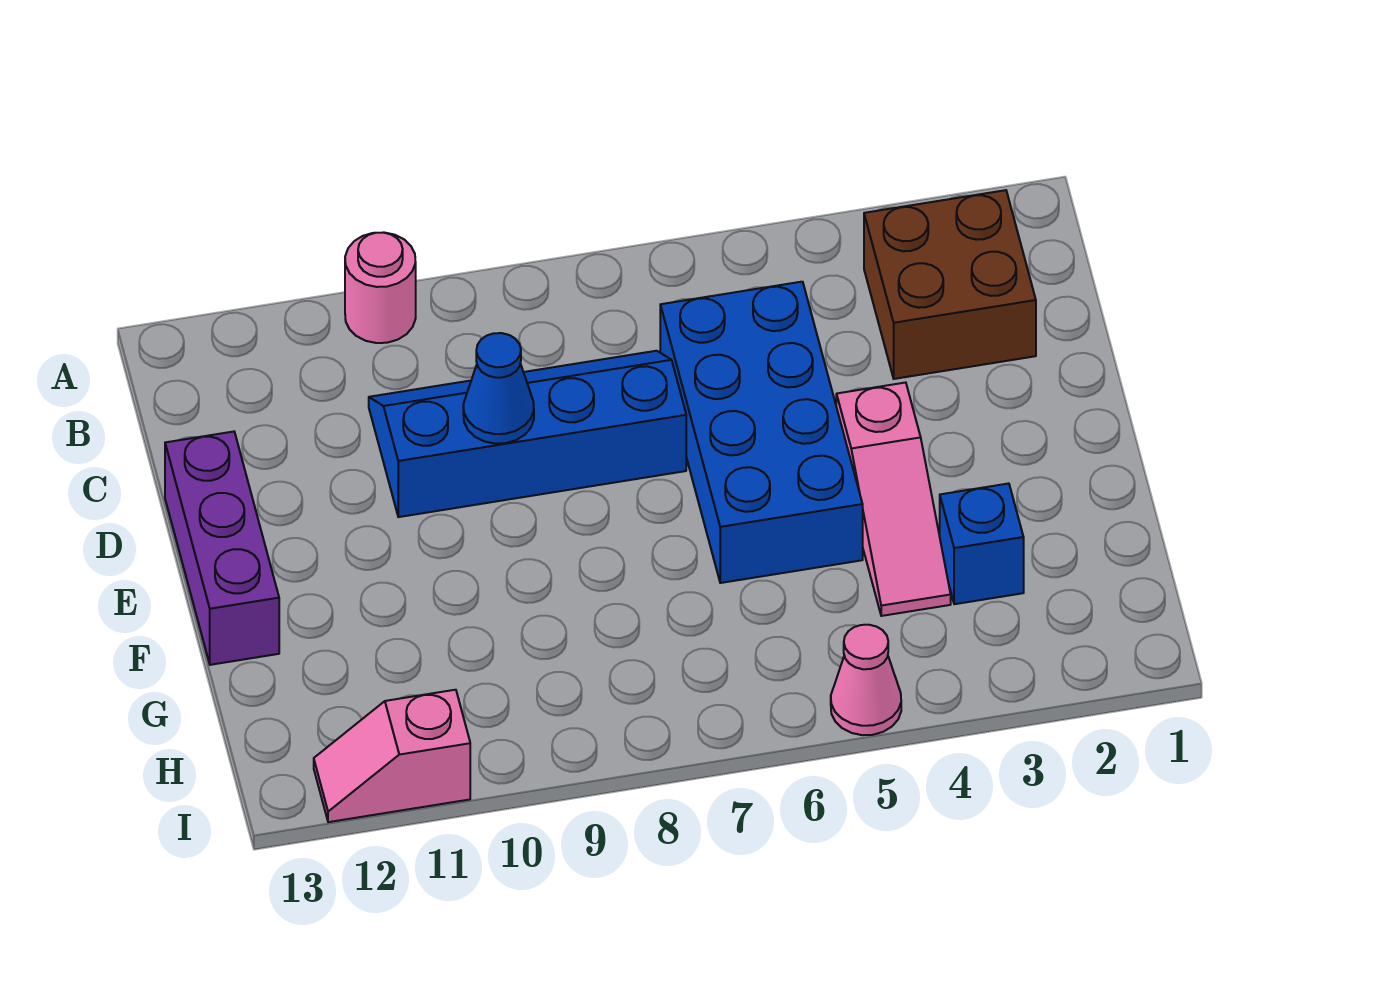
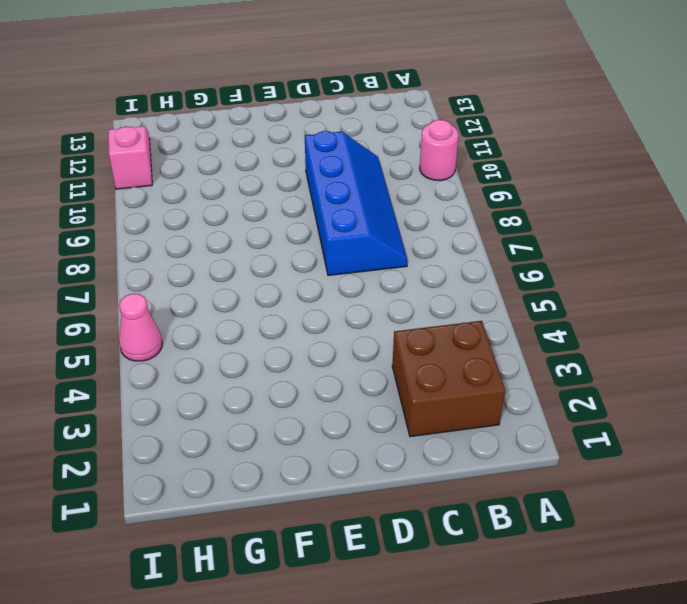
none -> blue brick C5:F6 level 1
none -> purple brick D13:F13 level 1

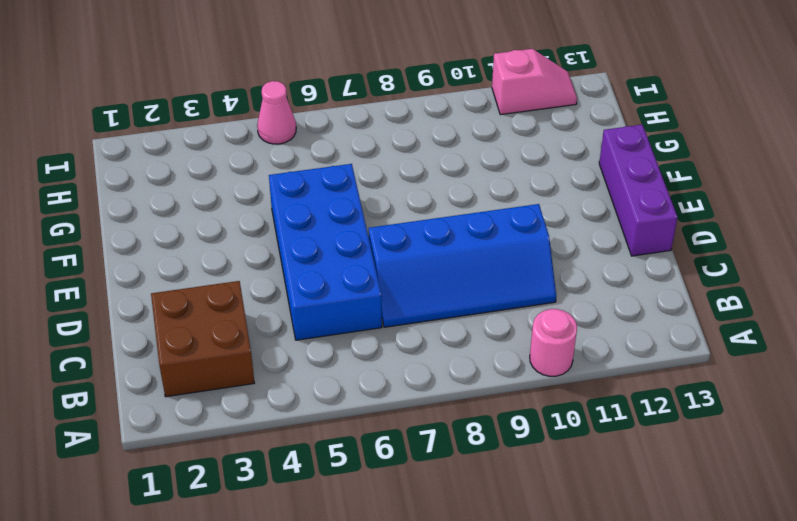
none -> pink slope E4:G4 level 1 top E
none -> blue brick G3 level 1

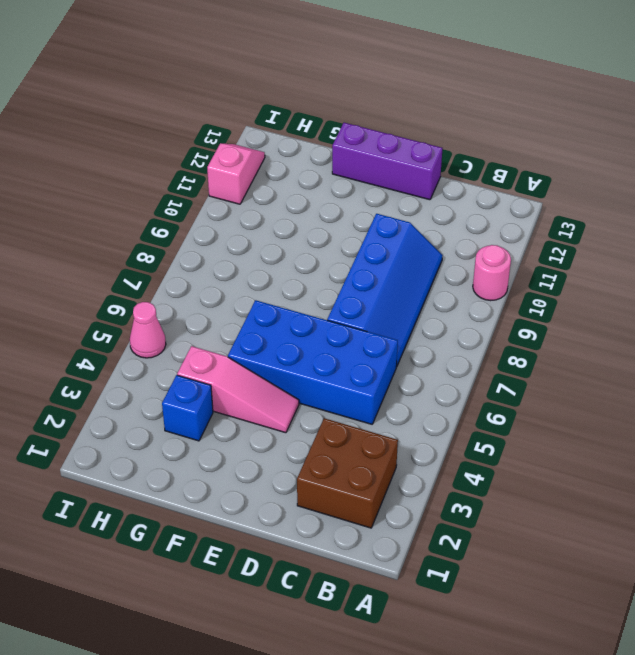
pink slope E4:G4 level 1 top G -> pink slope E4:G4 level 1 top E
none -> blue cone D9 level 2

